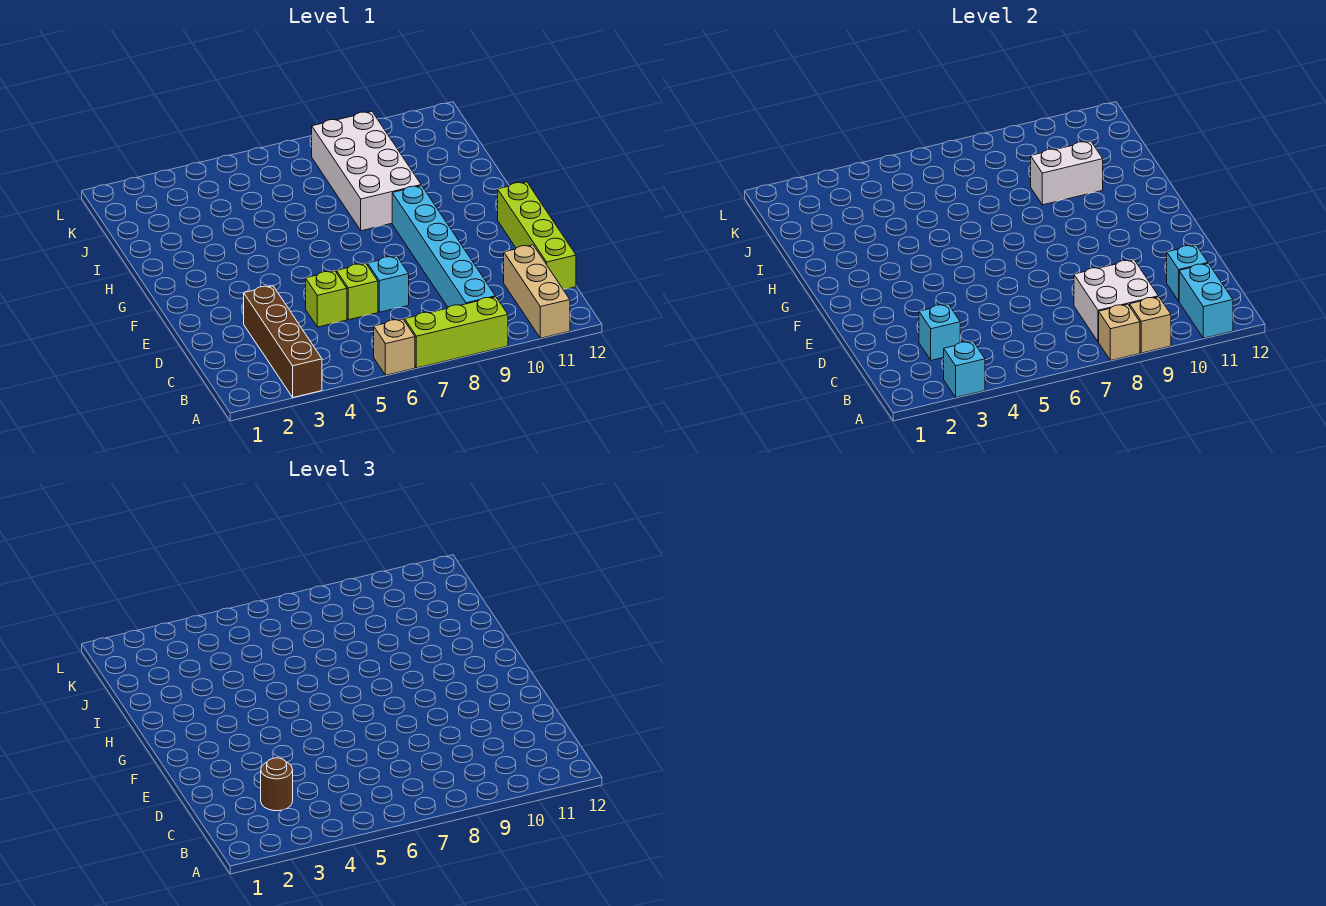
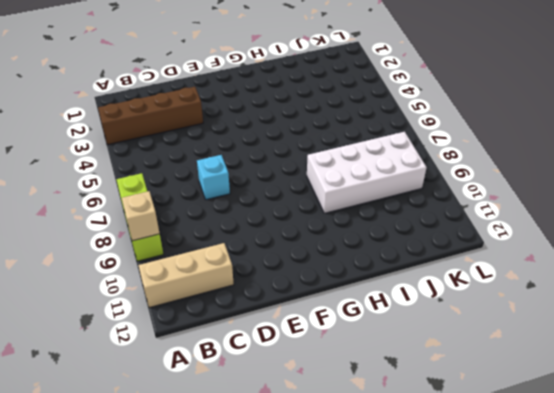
none -> tan brick A6 level 1
none -> cyan brick B9:G9 level 1
none -> lime brick C12:F12 level 1

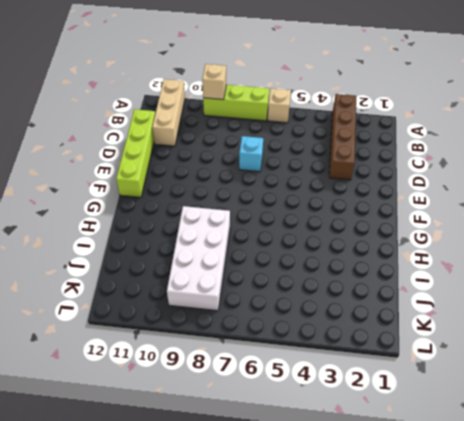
none -> cyan brick B9:G9 level 1
none -> lime brick D5 level 1
none -> lime brick D6 level 1

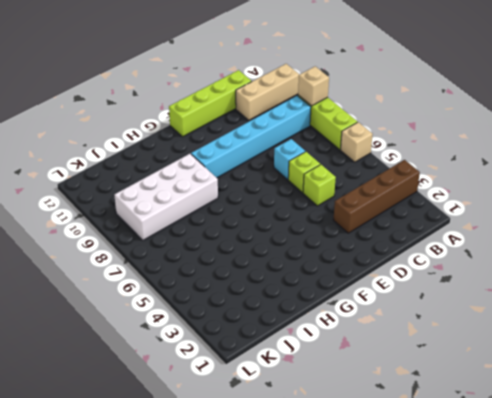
none -> cyan brick A3 level 2
none -> tan brick A8 level 2
none -> cyan brick A11:B11 level 2

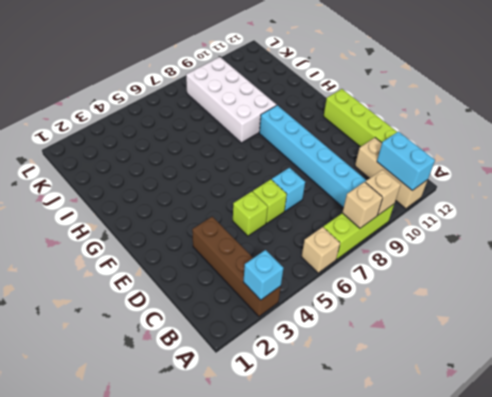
none -> white brick B8:C9 level 2
none -> cyan brick C3 level 2
none -> cyan brick C11 level 2

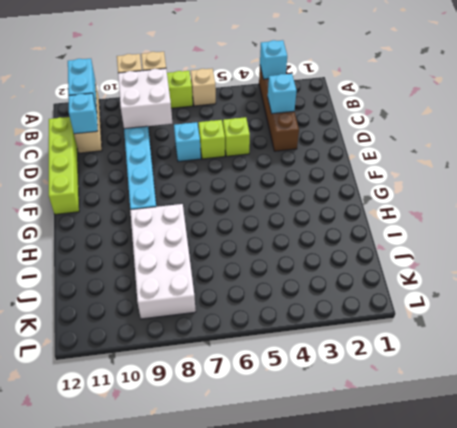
none -> white brick I9:I10 level 2
none -> brown round brick C3 level 3

